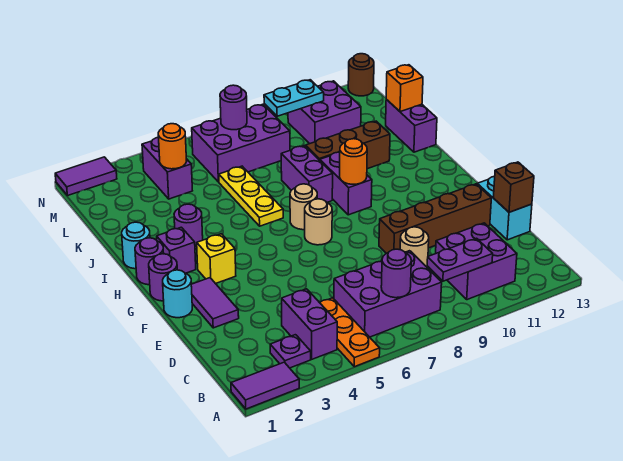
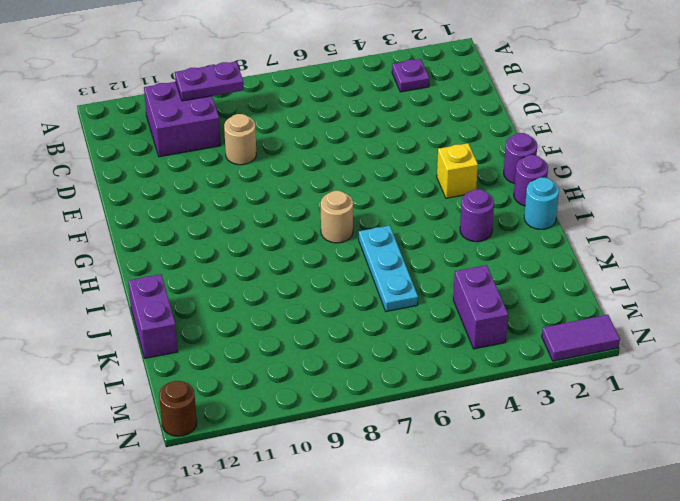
cyan plate I6:K6 level 1 -> yellow plate I6:K6 level 1
none -> purple tile A1:A2 level 1
none -> orange plate A5:C5 level 1
none -> purple brick B4:C4 level 1
none -> purple brick B6:C8 level 1

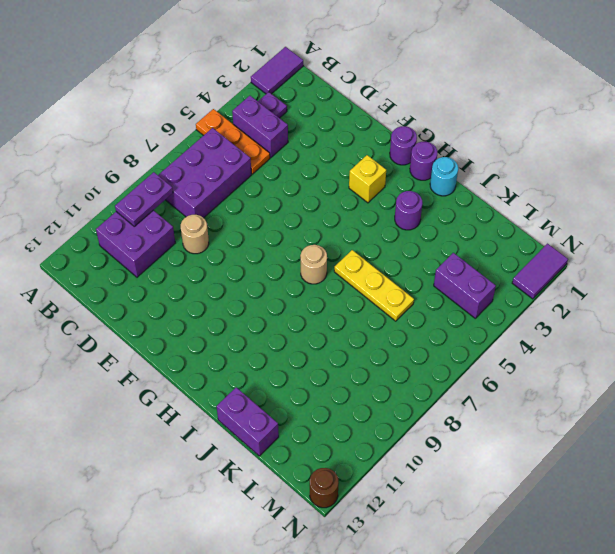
none -> cyan brick D13:E13 level 1
none -> purple tile E2:F2 level 1
none -> brown brick E9:E12 level 1
none -> cyan round brick F1 level 1

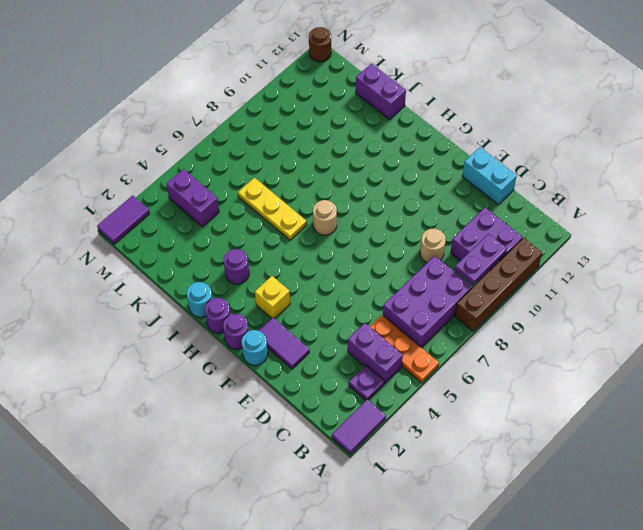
brown brick A8:A11 level 1 -> brown brick E9:E12 level 1
none -> tan round brick G7 level 1
none -> purple brick H2 level 1
none -> purple brick H9:I9 level 1
none -> purple brick I8:J8 level 1

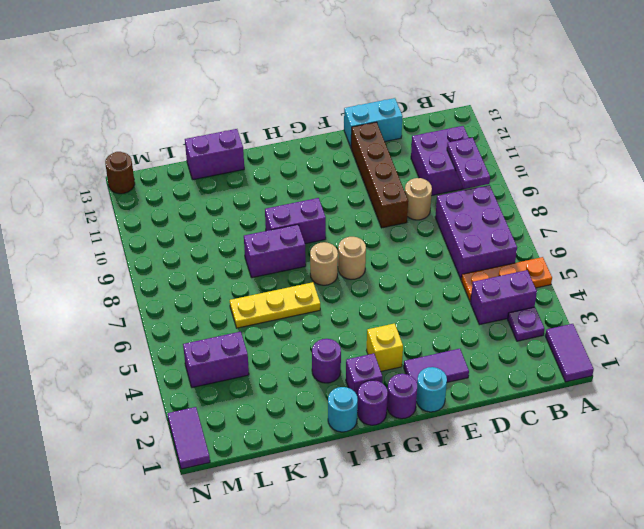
none -> brown brick J9:J11 level 1
none -> purple brick L6:M8 level 1
none -> purple brick L10:M11 level 1
none -> purple round brick B7 level 2

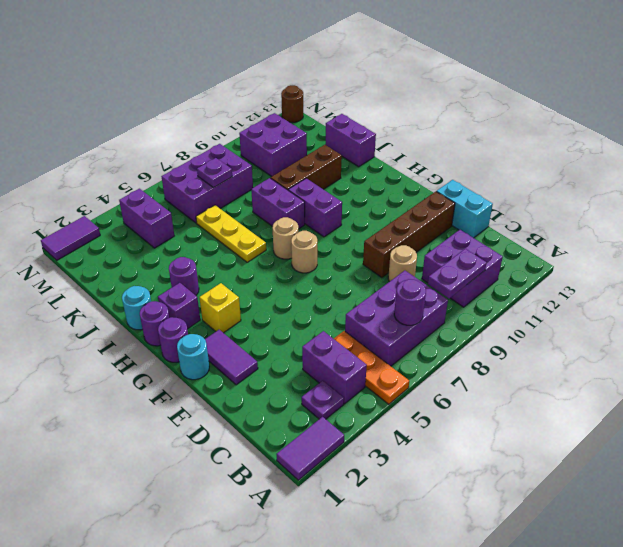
purple plate L7 level 2 -> none
none -> brown brick D13 level 2
none -> orange round brick H9 level 2
none -> orange brick K13 level 2
none -> orange round brick L4 level 2

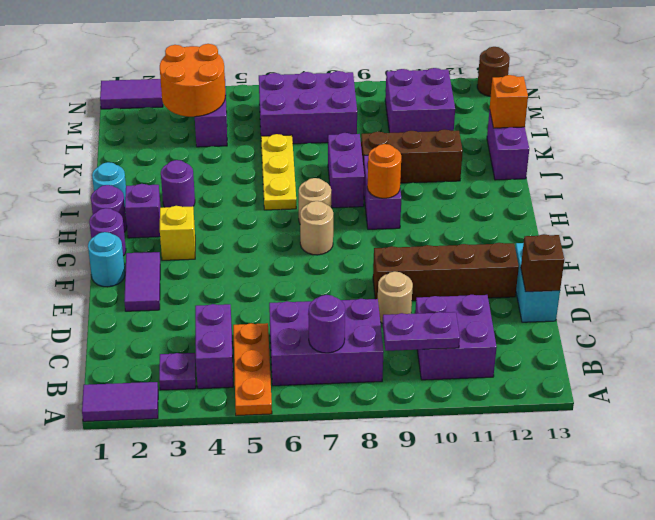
orange round brick L3:M4 level 2 -> orange round brick L4 level 2
none -> purple round brick M7 level 2
none -> cyan plate M9:M10 level 2

